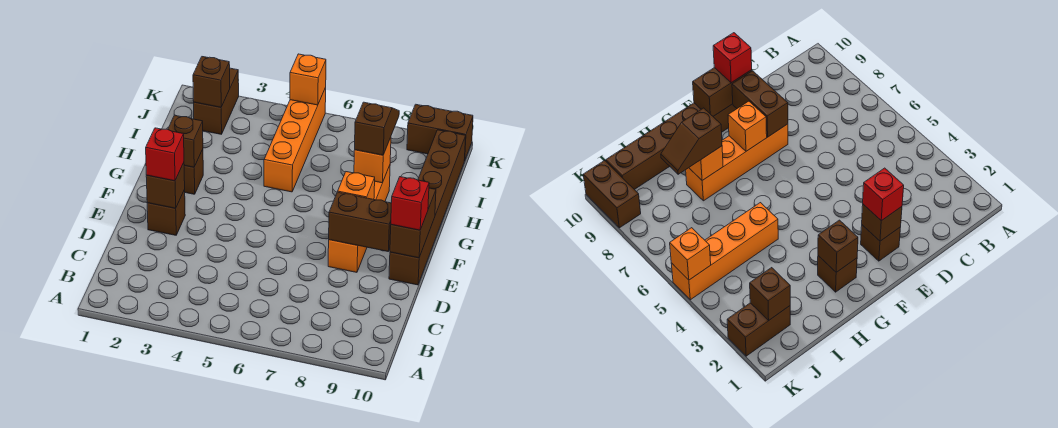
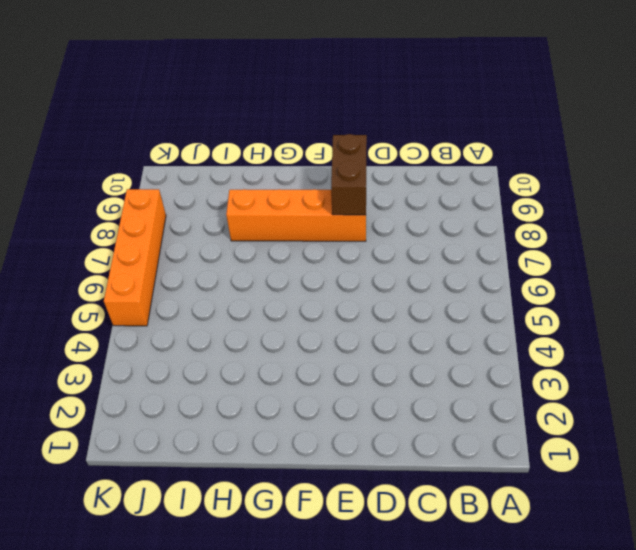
orange brick K5:K8 level 1 -> orange brick H5:K5 level 1
none -> brown brick E2 level 1
none -> brown brick E10:J10 level 1
none -> brown brick G2 level 1

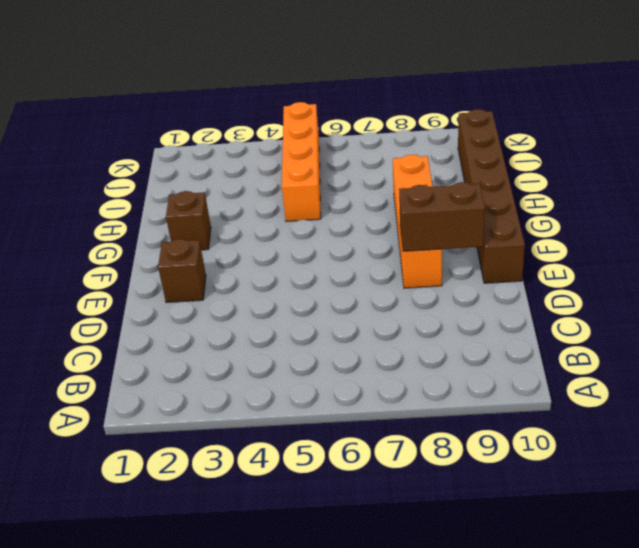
none -> brown brick J2:K2 level 1
none -> brown brick K9:K10 level 1
none -> brown brick E2 level 2

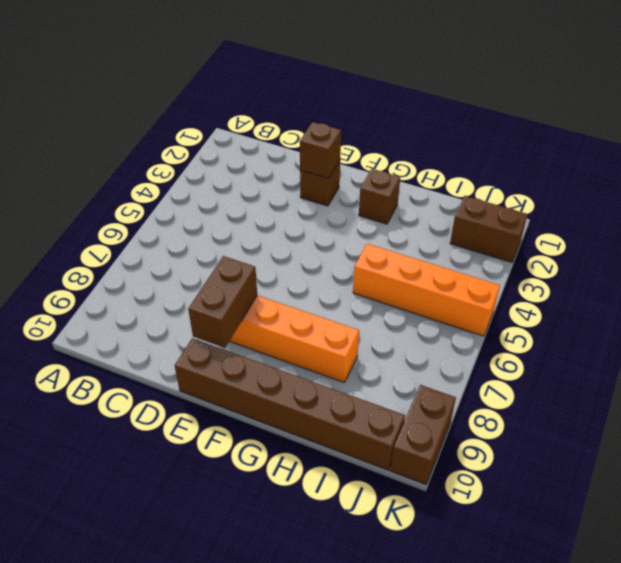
none -> brown brick E10:F10 level 2
none -> orange brick F8 level 2
none -> brown brick G2 level 2

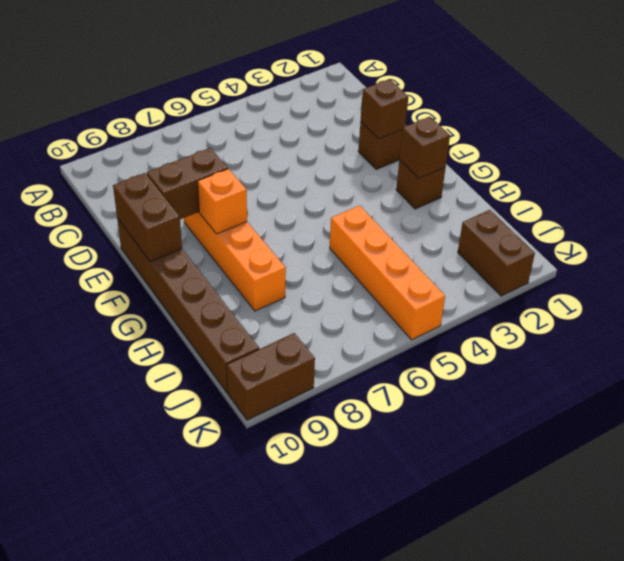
none -> orange brick H8 level 2
none -> brown brick J2 level 2
none -> orange brick K5 level 2

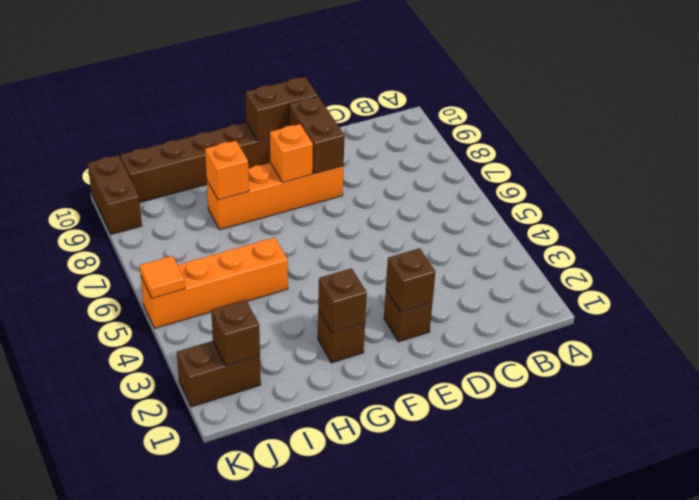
orange tile K5 level 2 -> orange brick K5 level 2
none -> red brick E2 level 3
none -> red brick E10 level 3
none -> brown slope H8:I8 level 3 top H

